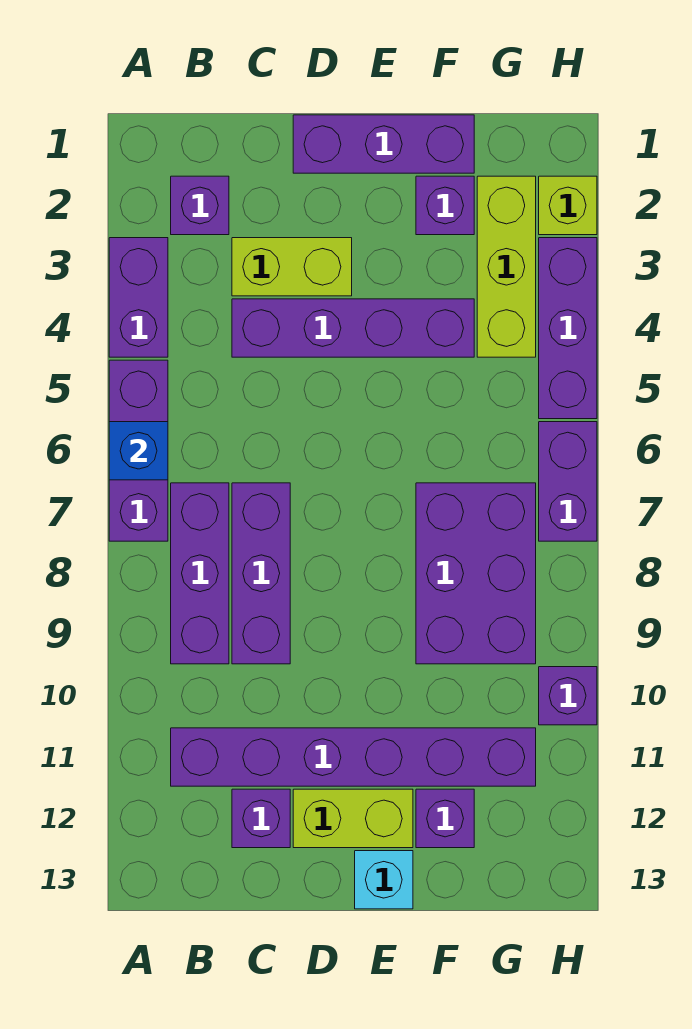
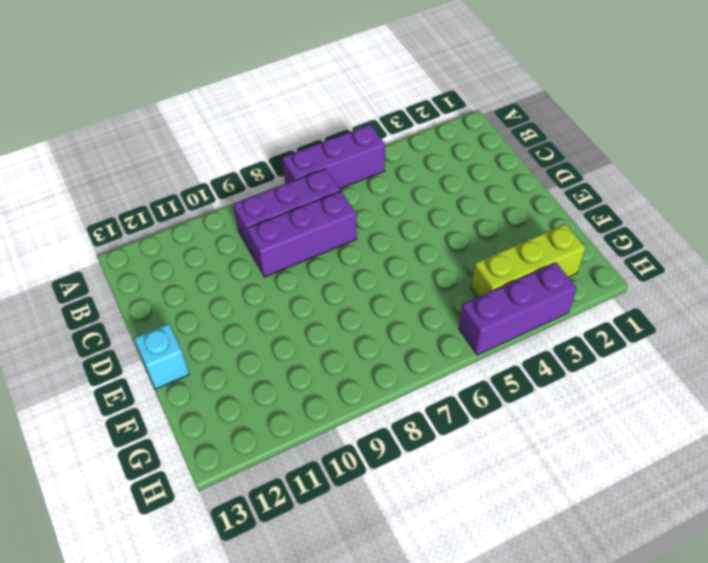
none -> purple brick A3:A4 level 1
none -> purple brick B2 level 1
none -> purple brick B11:G11 level 1

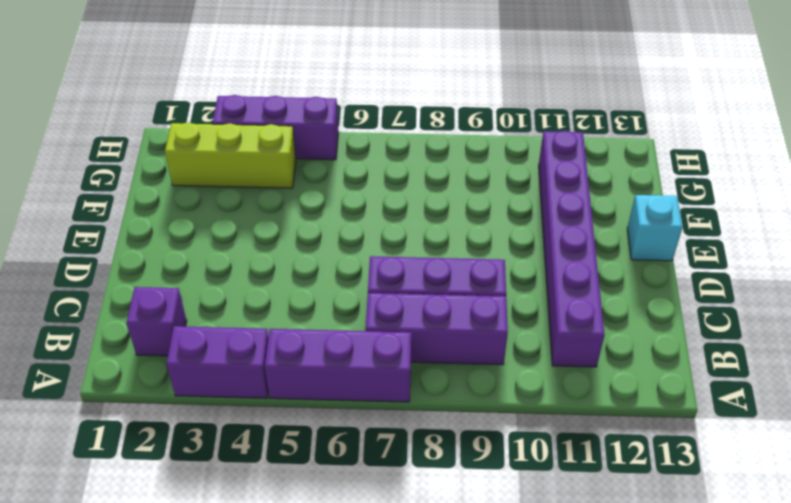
none -> lime brick C3:D3 level 1
none -> purple brick C4:F4 level 1
none -> purple brick C12 level 1

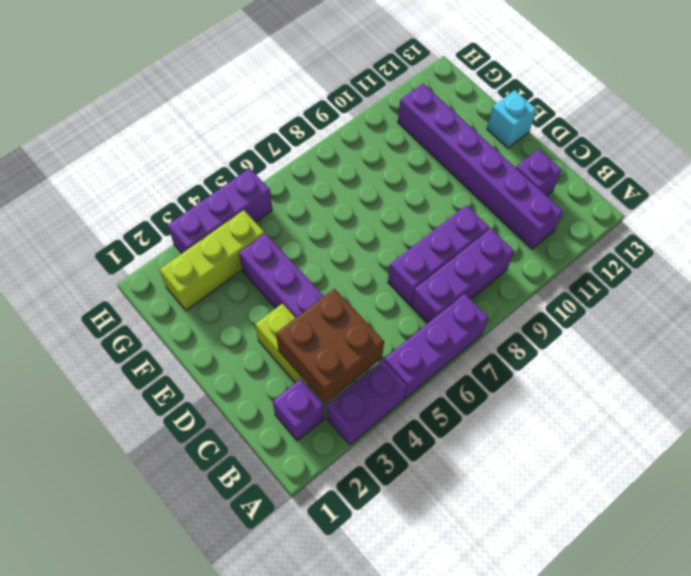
brown brick B3:C4 level 2 -> none
none -> purple brick D1:F1 level 1
none -> lime brick D12:E12 level 1
none -> purple brick F2 level 1

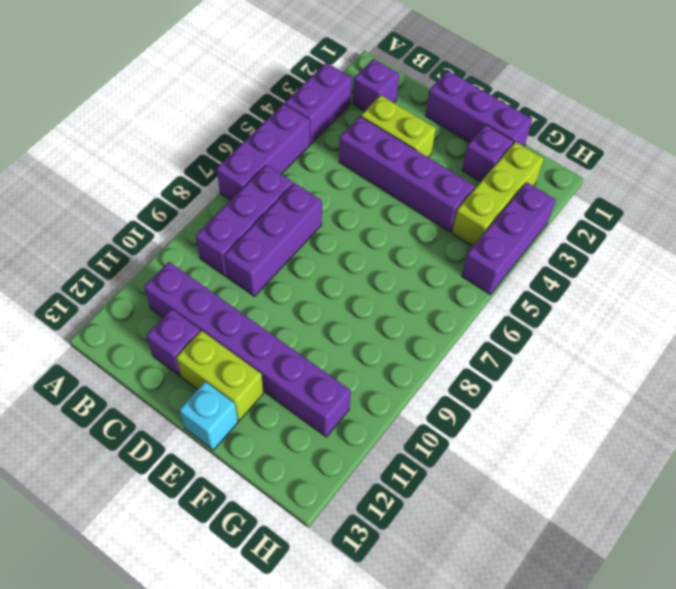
none -> purple brick F7:G9 level 1
none -> purple brick F12 level 1
none -> lime brick H2 level 1

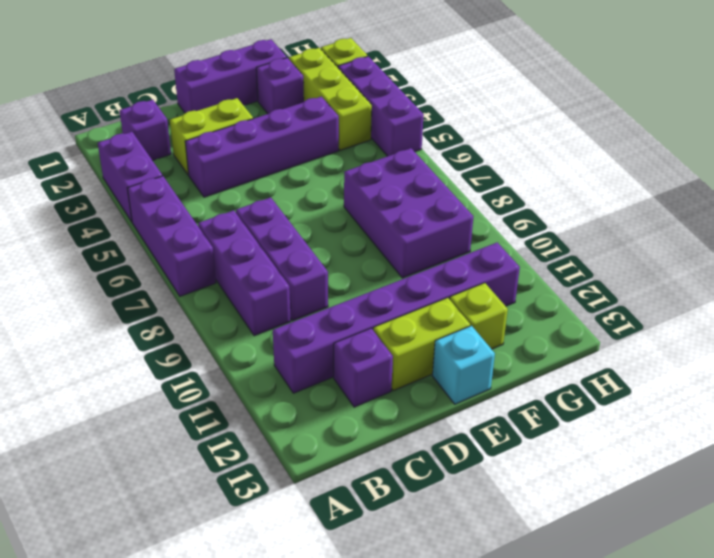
lime brick F12 level 1 -> purple brick F12 level 1
none -> purple brick H6:H7 level 1
none -> purple brick H10 level 1
none -> blue brick A6 level 2

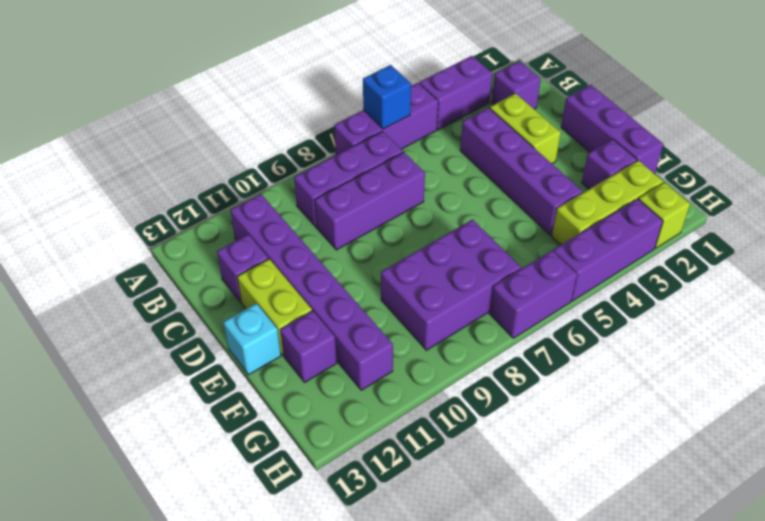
none -> purple brick H10 level 1

